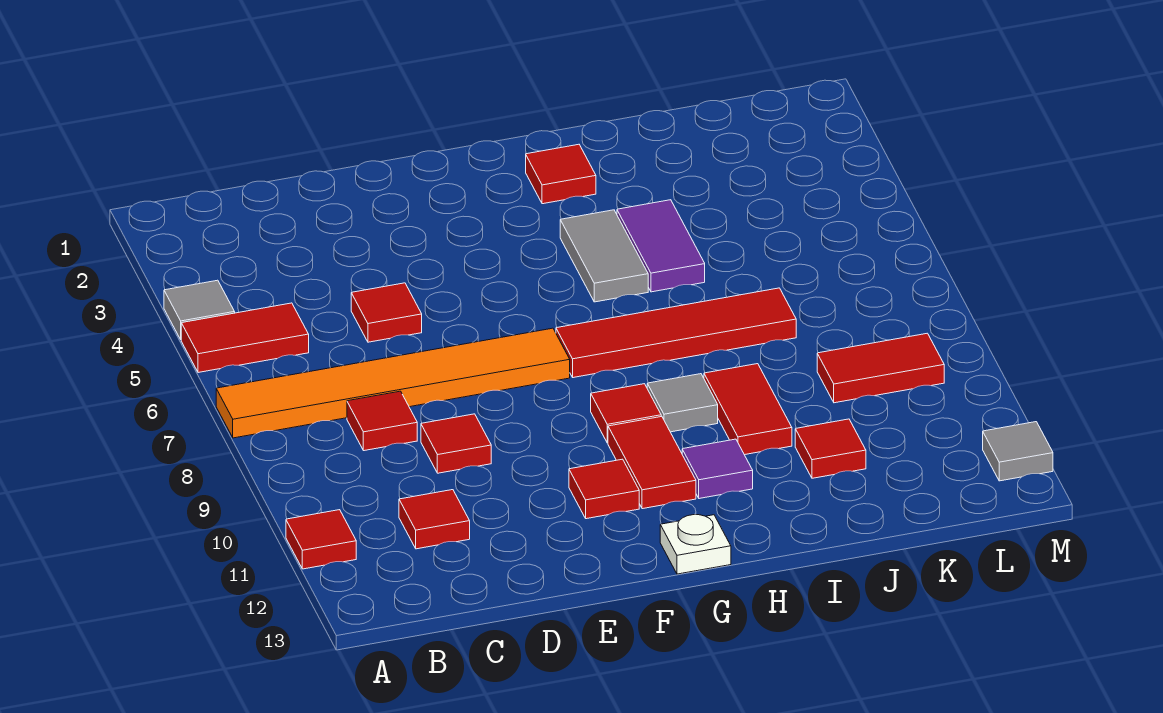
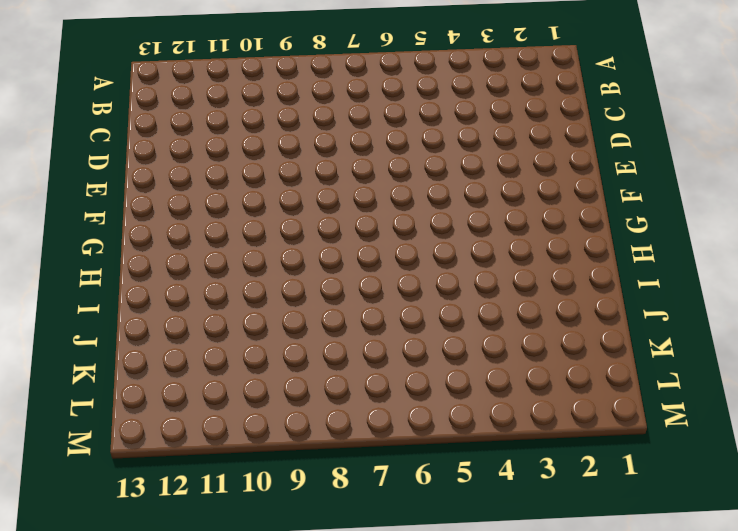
none -> grey tile A4 level 1
none -> red tile A5:B5 level 1
none -> orange tile A7:F7 level 1

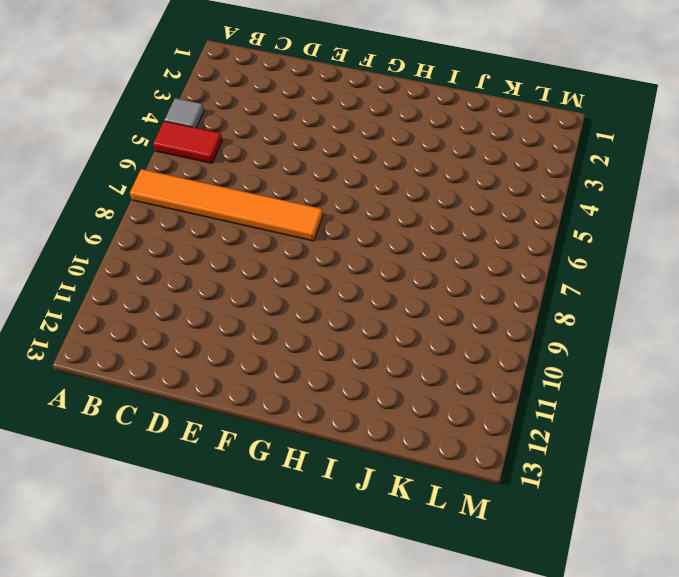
none -> red tile A11 level 1
none -> red tile C8 level 1
none -> red tile C11 level 1

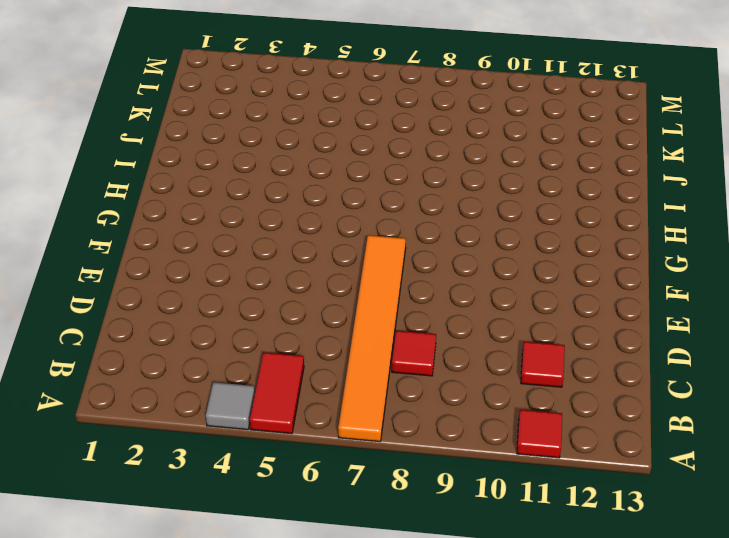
none -> red tile D5 level 1
none -> red tile D9 level 1
none -> red tile F11 level 1

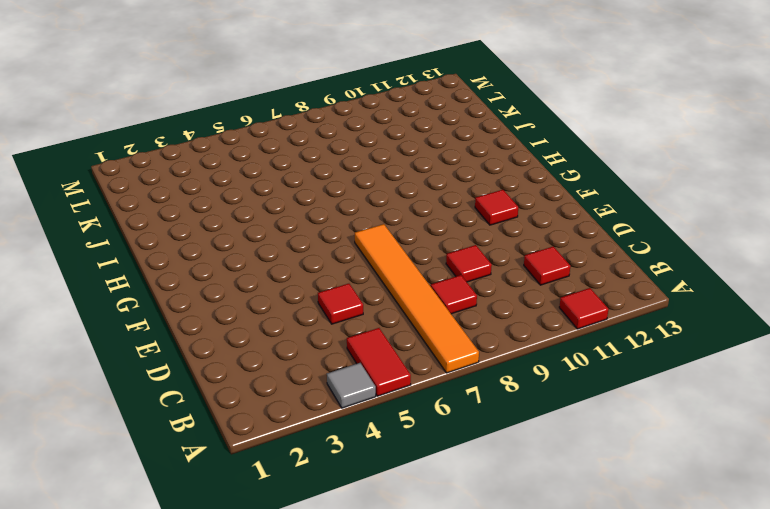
none -> red tile G7:J7 level 1
none -> red tile G9 level 1
none -> red tile G10:G11 level 1

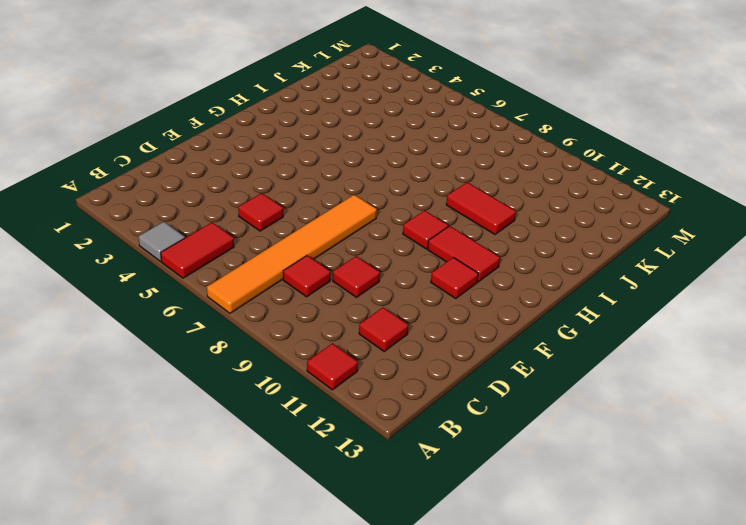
none -> red tile G7:J7 level 1
none -> white plate G13 level 1
none -> red tile H2 level 1

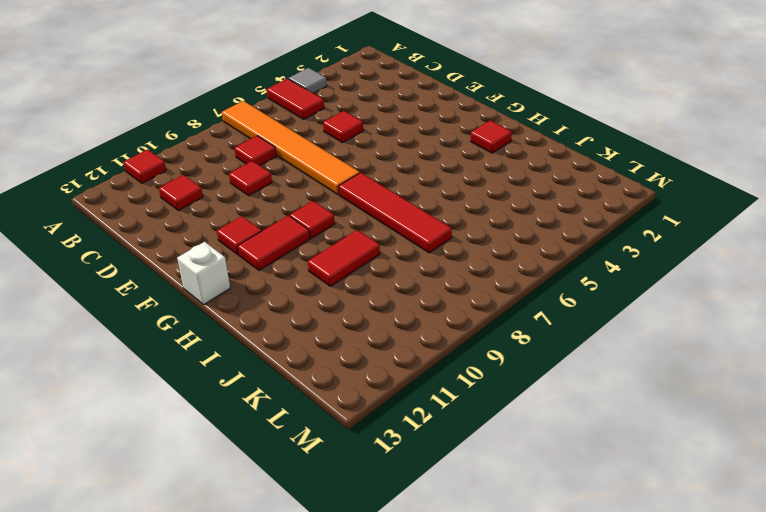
white brick G13 level 1 -> white plate G13 level 1
none -> grey tile H4:H5 level 1
none -> grey tile H9 level 1
none -> purple tile H11 level 1

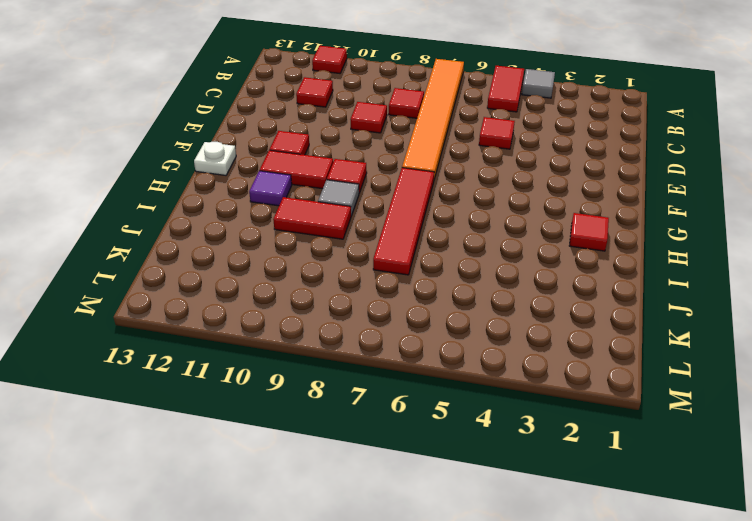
none -> grey tile H4:H5 level 1
none -> purple tile I4:I5 level 1
none -> red tile J11 level 1

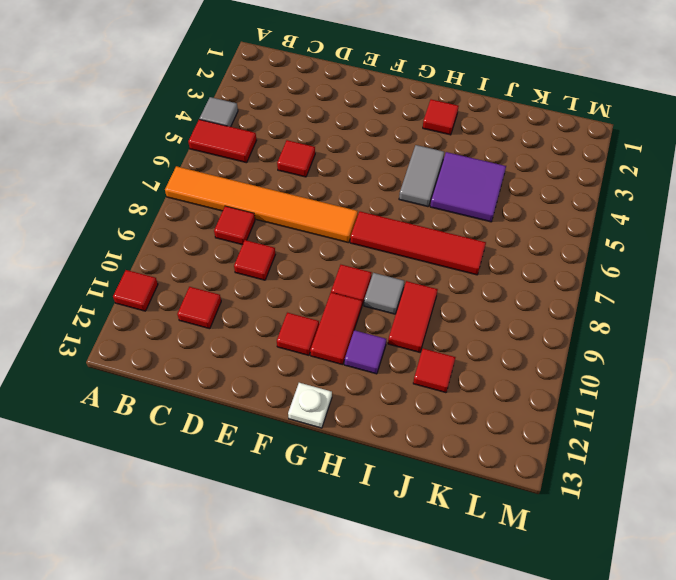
purple tile I4:J5 level 1 -> purple tile I4:I5 level 1
none -> red tile K9:L9 level 1
none -> grey tile M12 level 1

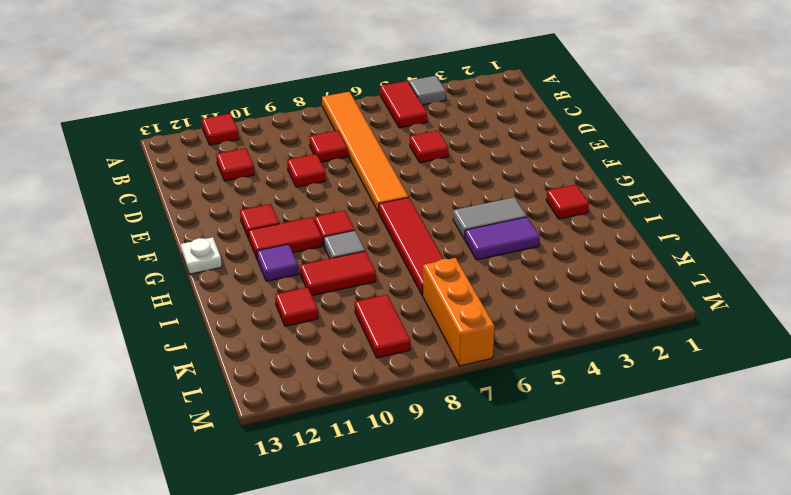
orange brick K7:M7 level 1 -> none
none -> grey tile M12 level 1

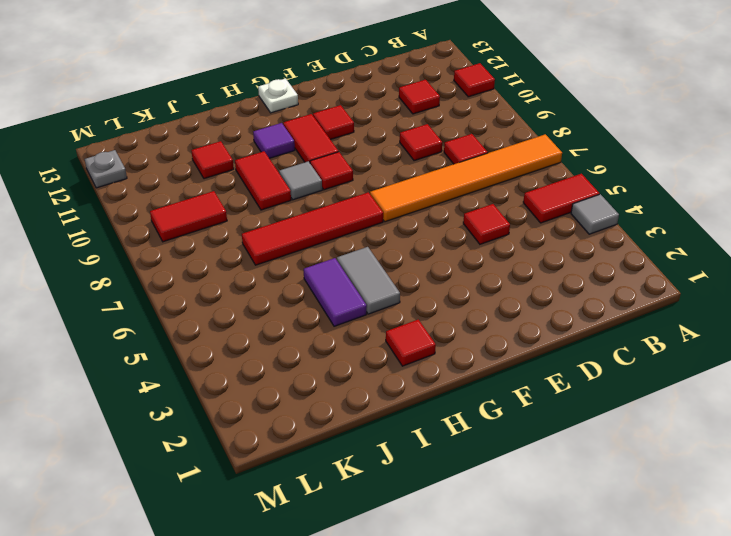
grey plate M12 level 1 -> grey tile M12 level 1

